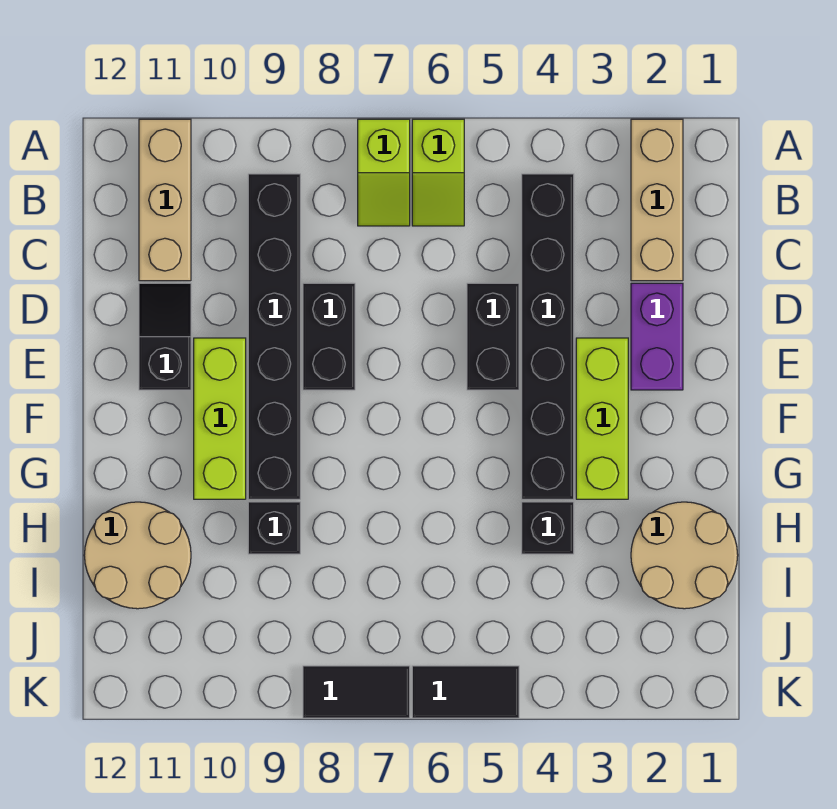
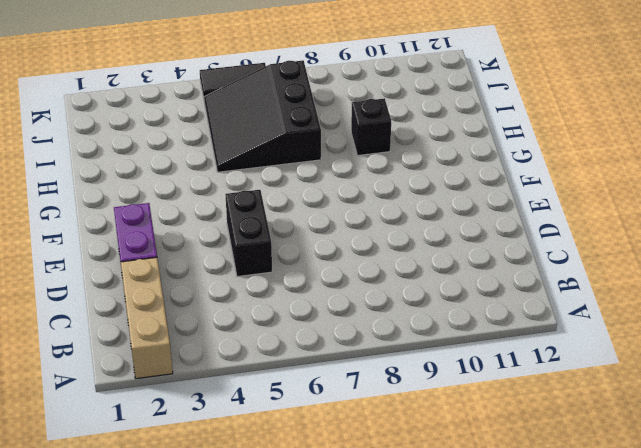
black slope H5:J7 level 1 top 7 -> none
none -> lime slope A6:B6 level 1 top A
none -> lime slope A7:B7 level 1 top A
none -> tan brick A11:C11 level 1

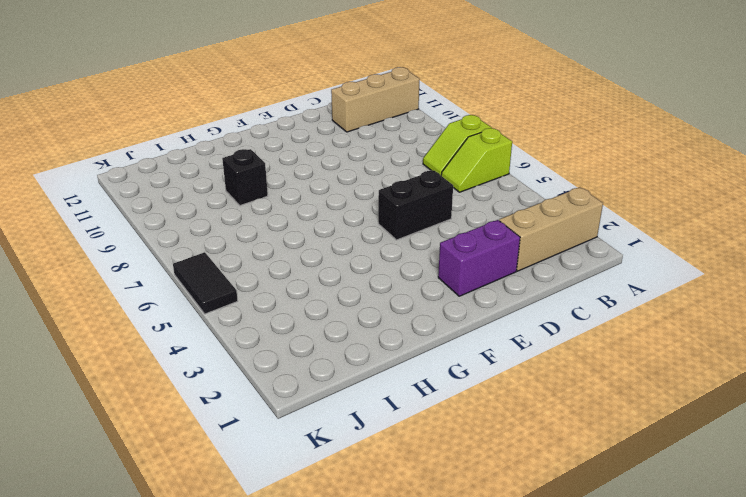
none -> black brick B4:G4 level 1
none -> black brick B9:G9 level 1
none -> black brick D8:E8 level 1

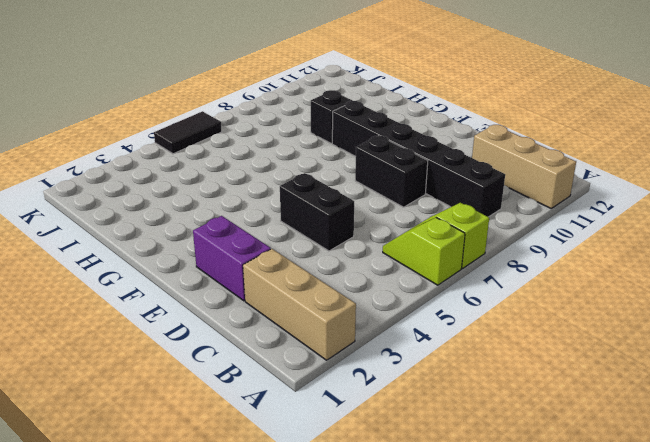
none -> black brick B4:G4 level 1
none -> black slope D11:E11 level 1 top E
none -> lime brick E3:G3 level 1

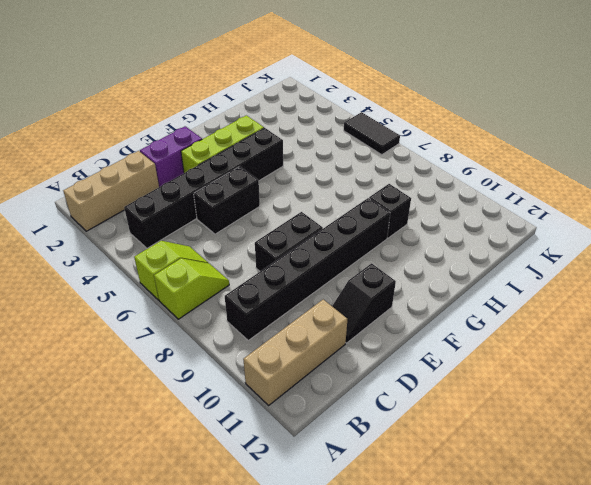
none -> lime brick E10:G10 level 1
none -> tan round brick H1:I2 level 1
none -> black brick H4 level 1

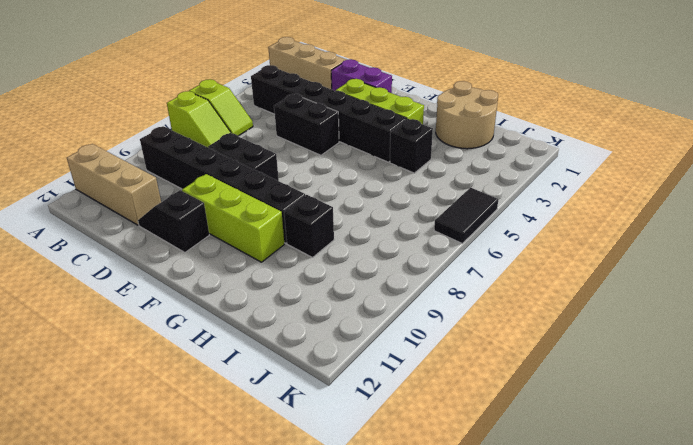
none -> tan round brick H11:I12 level 1
none -> black tile K7:K8 level 1

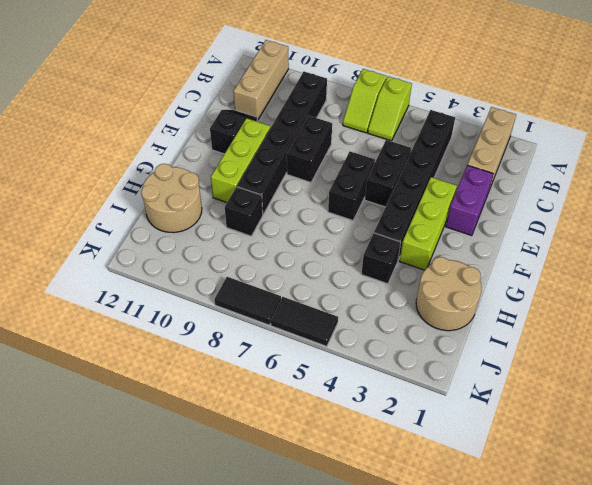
black brick E6:F6 level 1 -> none

